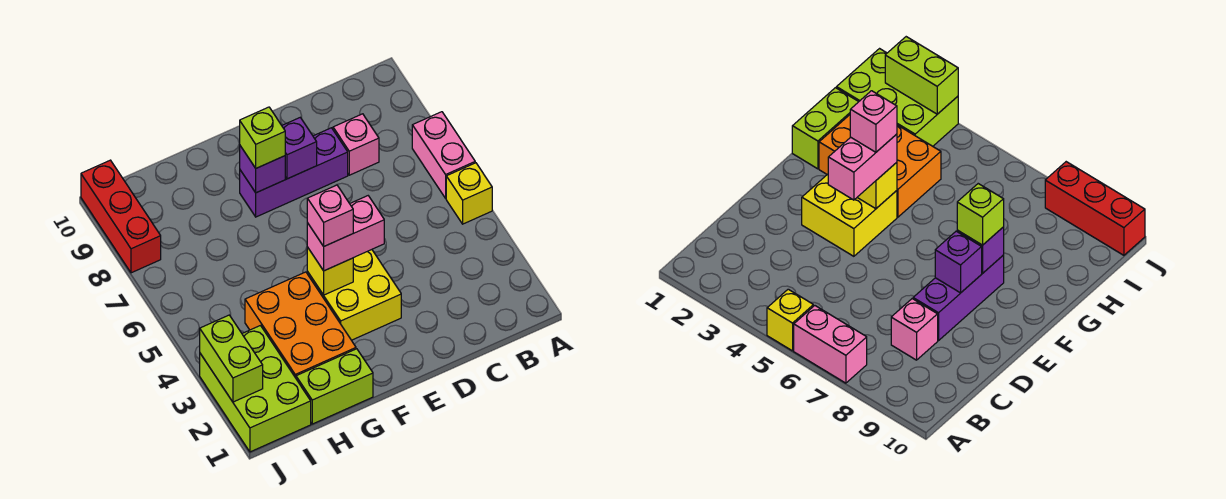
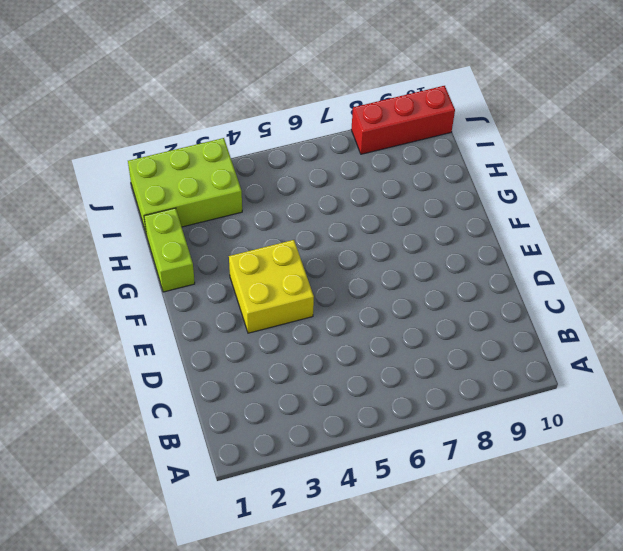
none -> yellow brick A5 level 1
none -> pink brick A6:A7 level 1
none -> pink brick C8 level 1

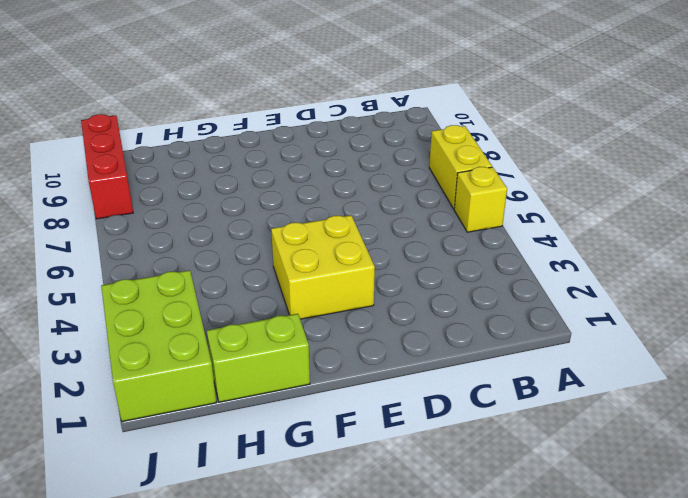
yellow brick A6:A7 level 1 -> pink brick A6:A7 level 1
none -> pink brick C8 level 1
none -> purple brick D8:F8 level 1
none -> orange brick G2:H4 level 1

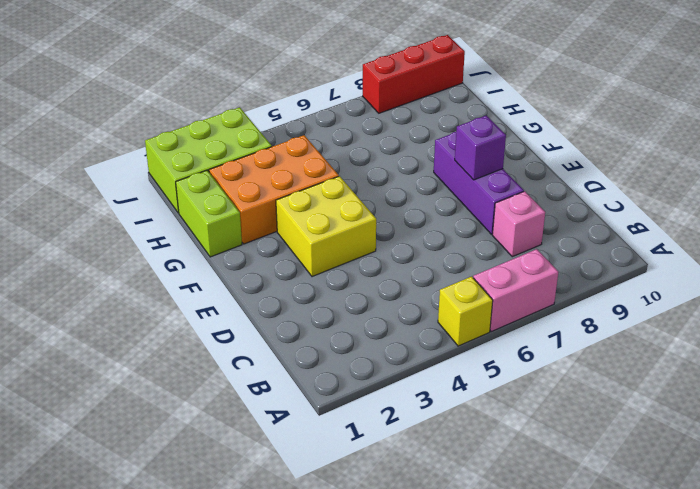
none -> yellow brick F4 level 2
none -> purple brick F8 level 2
none -> lime brick J2:J3 level 2

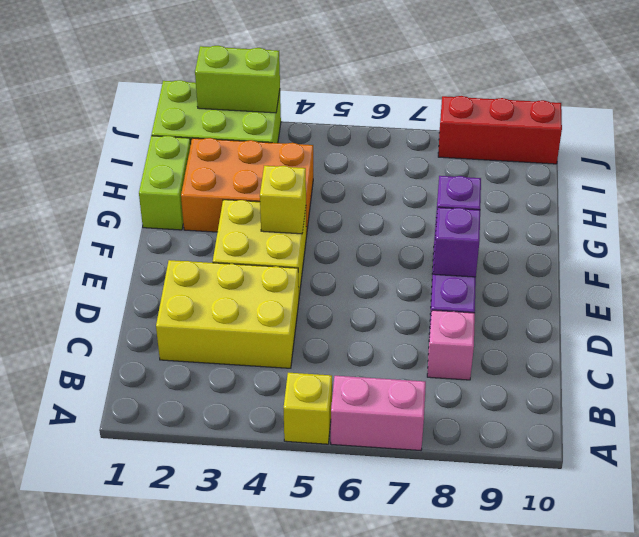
yellow brick C2:D4 level 1 -> none
none -> pink brick E4:F4 level 3
none -> lime brick F8 level 3
none -> pink brick F4 level 4

